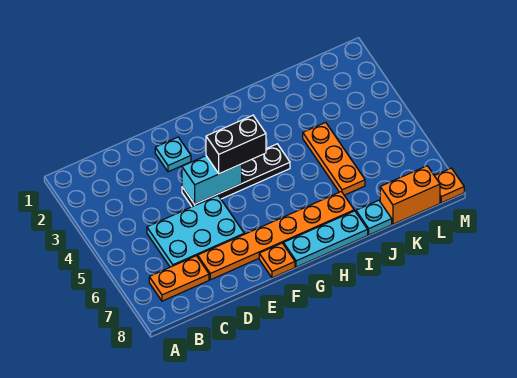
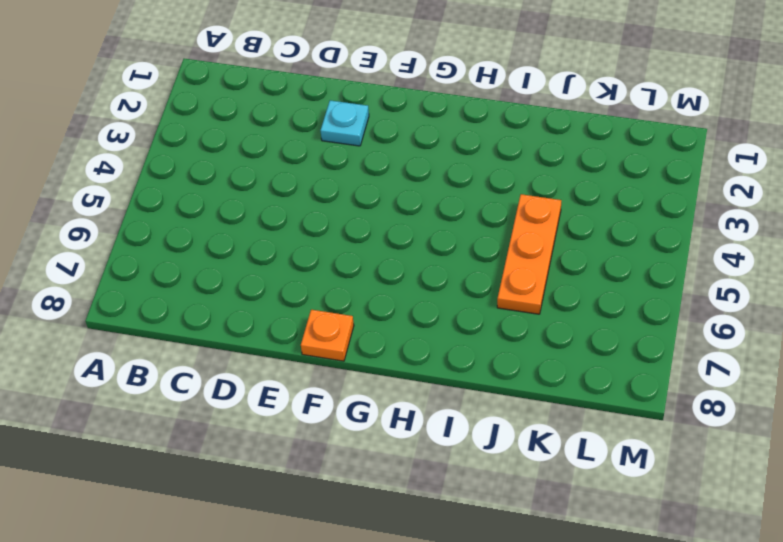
none -> orange plate B7:C7 level 1
none -> cyan plate C5:E6 level 1
none -> orange plate D7:I7 level 1

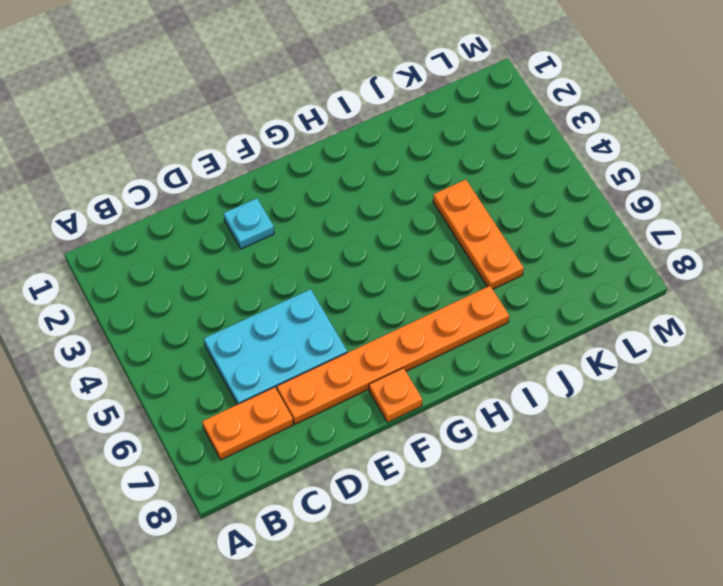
none -> black plate E4:H4 level 1
none -> cyan plate G8:I8 level 1
none -> cyan plate J8 level 1

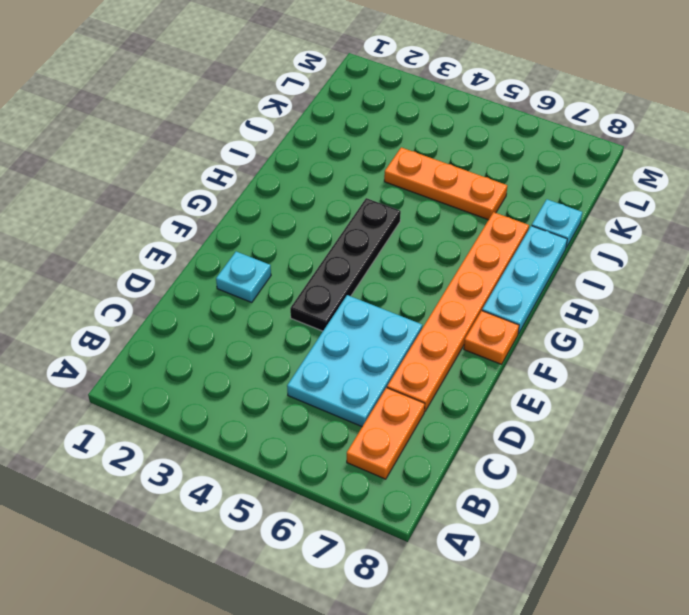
none -> orange brick K8:L8 level 1
none -> orange plate M8 level 1
none -> cyan brick E4:F4 level 2

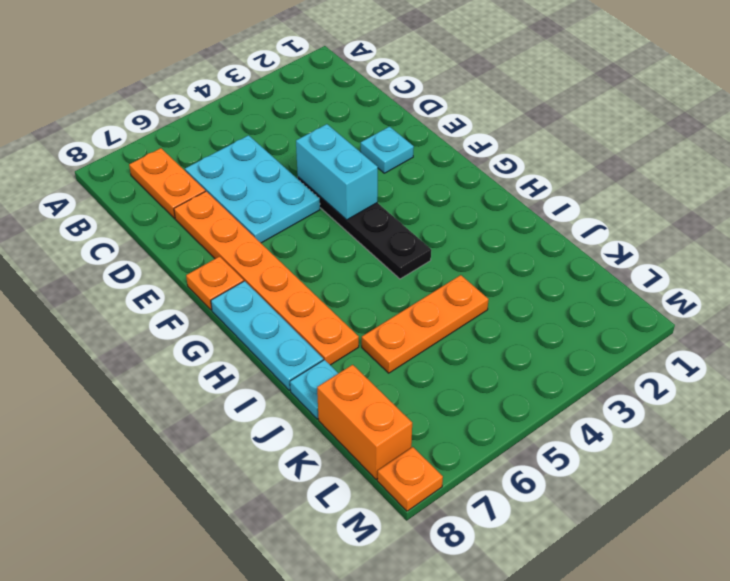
none -> black brick F4:G4 level 3

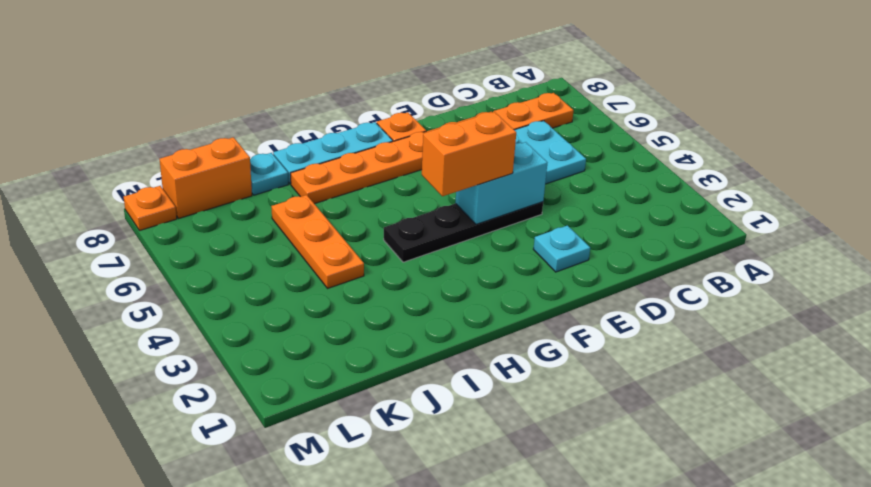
orange brick F4:G4 level 3 -> black brick F4:G4 level 3

